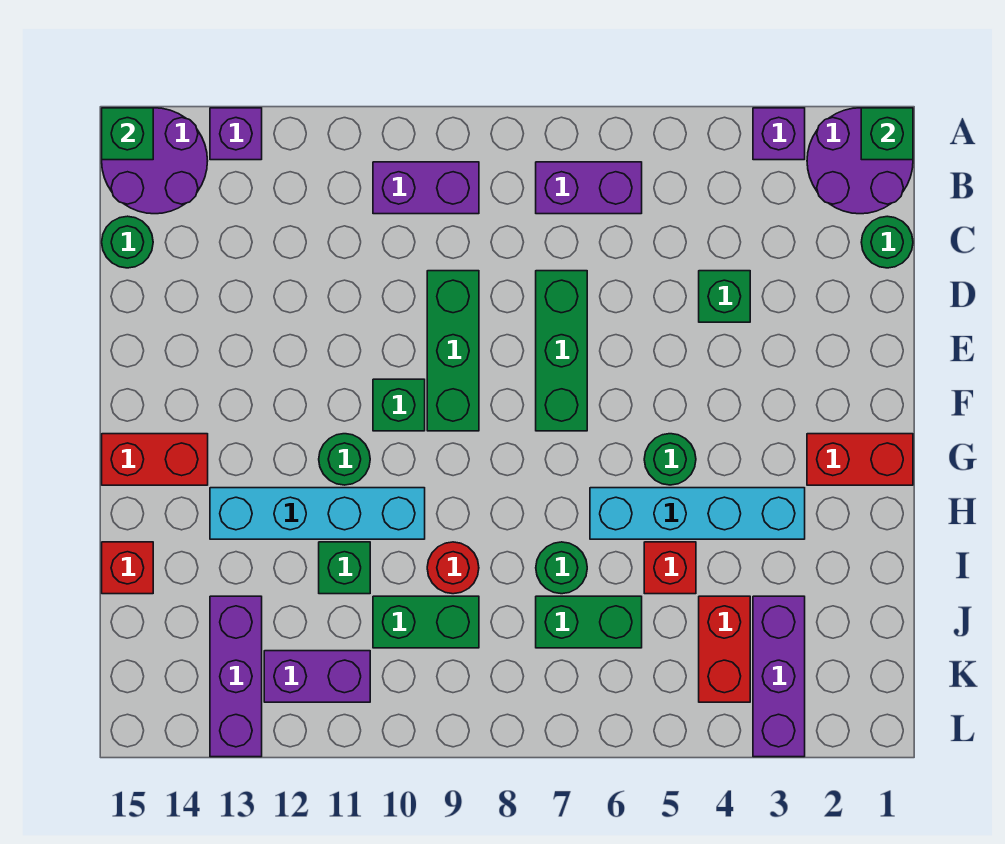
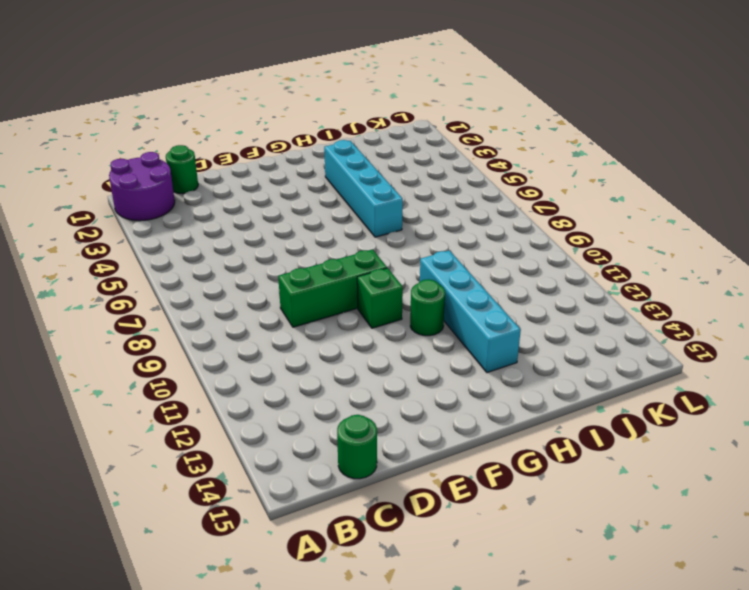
none -> purple brick A3 level 1
none -> purple brick A13 level 1
none -> purple round brick A14:B15 level 1
none -> purple brick B6:B7 level 1

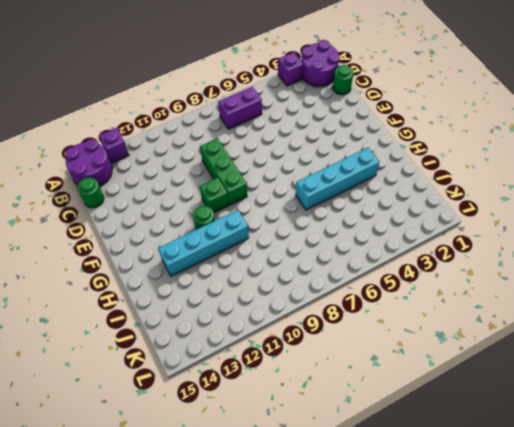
none -> purple brick B9:B10 level 1
none -> green brick D4 level 1
none -> green brick D7:F7 level 1
none -> red brick G1:G2 level 1

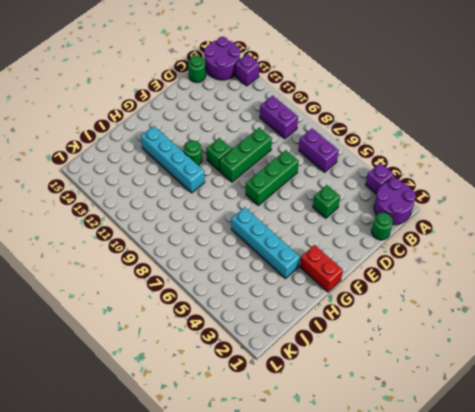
none -> green round brick G5 level 1
none -> red brick G14:G15 level 1
none -> red brick I5 level 1
none -> green round brick I7 level 1

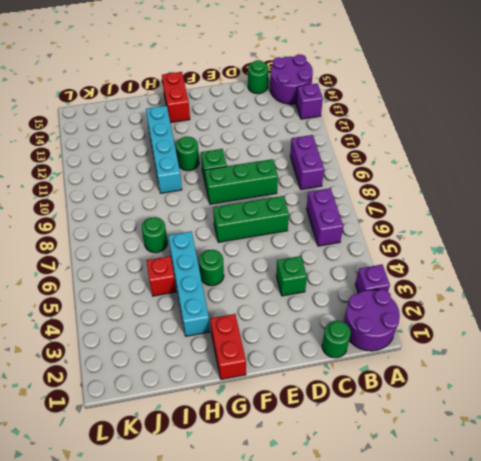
none -> red round brick I9 level 1
none -> green brick I11 level 1
none -> red brick I15 level 1
none -> purple brick J3:L3 level 1

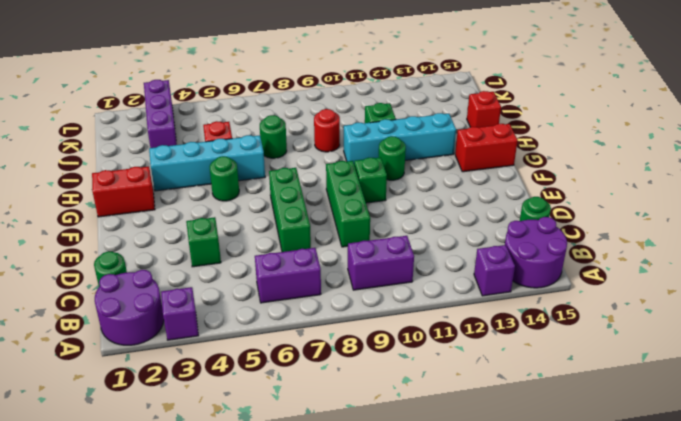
none -> red brick J4:K4 level 1
none -> green brick J6:J7 level 1
none -> green brick J9:J10 level 1
none -> purple brick J13:L13 level 1

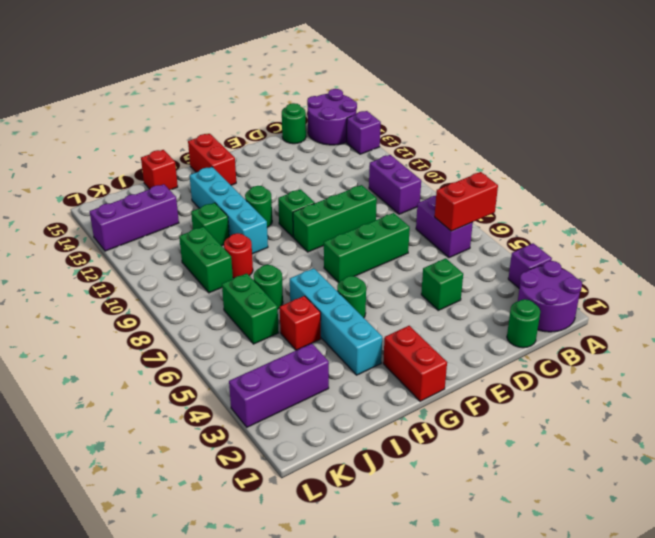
red brick A6:B6 level 2 -> red brick J4:K4 level 1
none -> purple brick K11:K12 level 1
none -> green brick A1 level 2
none -> green brick A15 level 2

